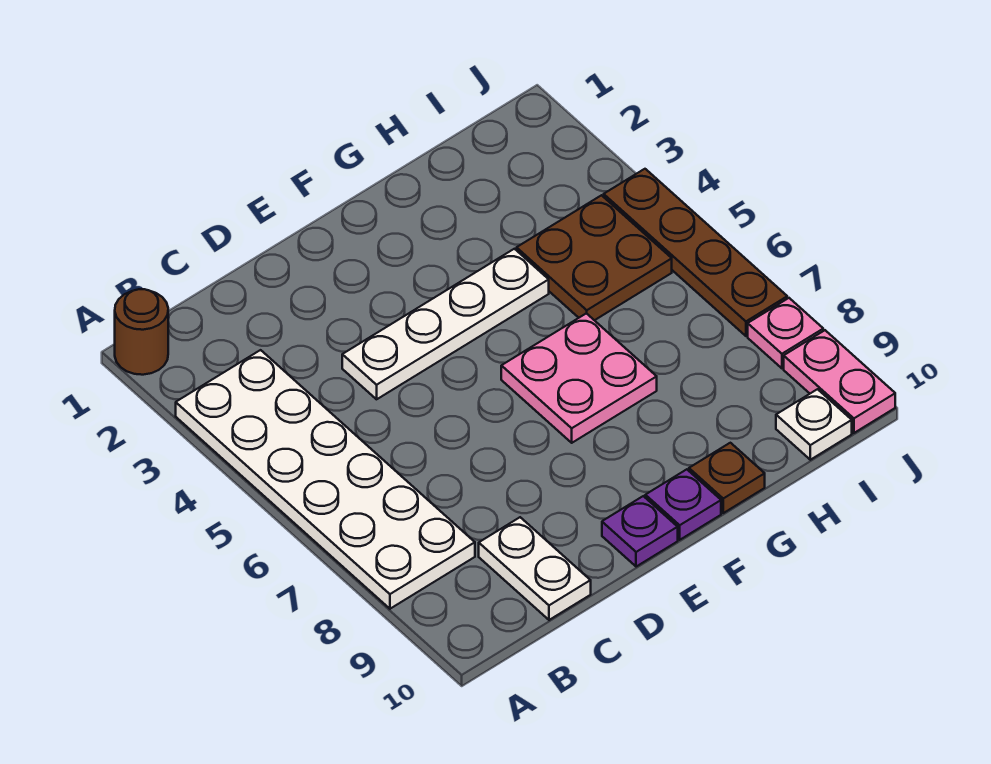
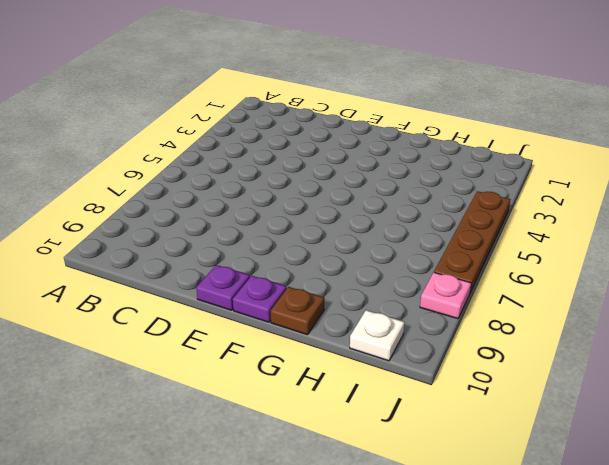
none -> brown round brick A1 level 1
none -> white plate A3:B8 level 1
none -> white plate C9:C10 level 1

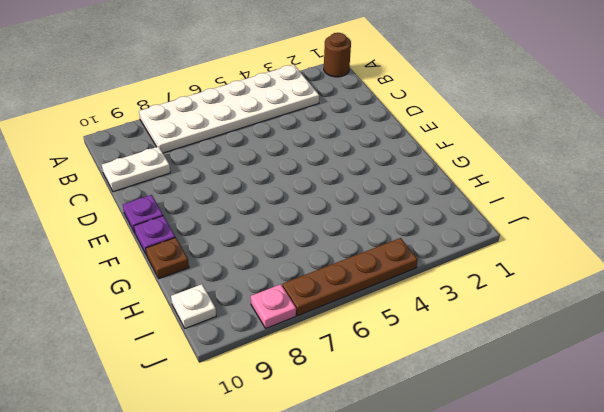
none -> white plate D4:G4 level 1
none -> pink plate F6:G7 level 1
none -> brown plate H4:I5 level 1

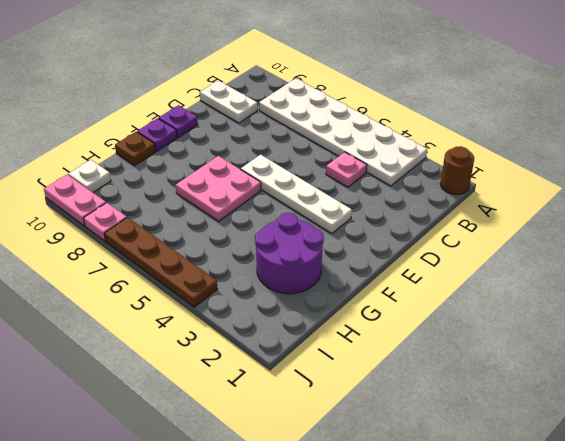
pink plate C4 level 1 -> none
white plate E3:E6 level 1 -> white plate D4:G4 level 1
purple round brick G2:H3 level 1 -> none
none -> brown plate H4:I5 level 1

